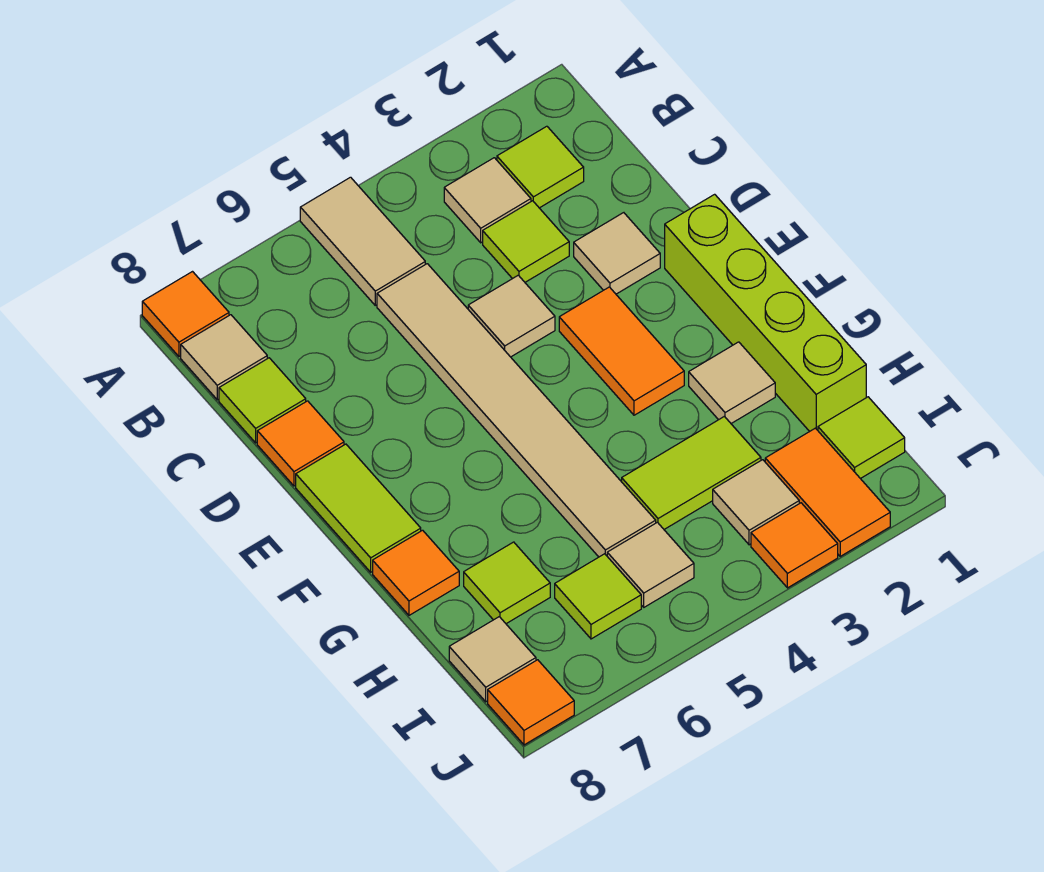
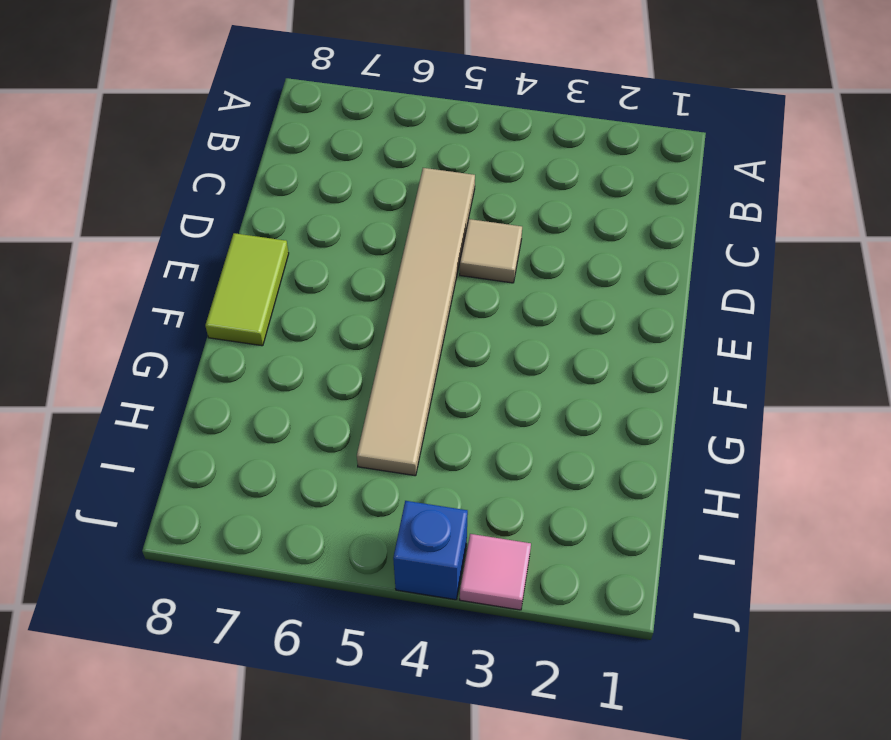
pink tile J3 level 1 -> orange tile J3 level 1
blue brick J4 level 1 -> none
none -> tan tile A5:B5 level 1
none -> orange tile A8 level 1
none -> lime tile B2 level 1

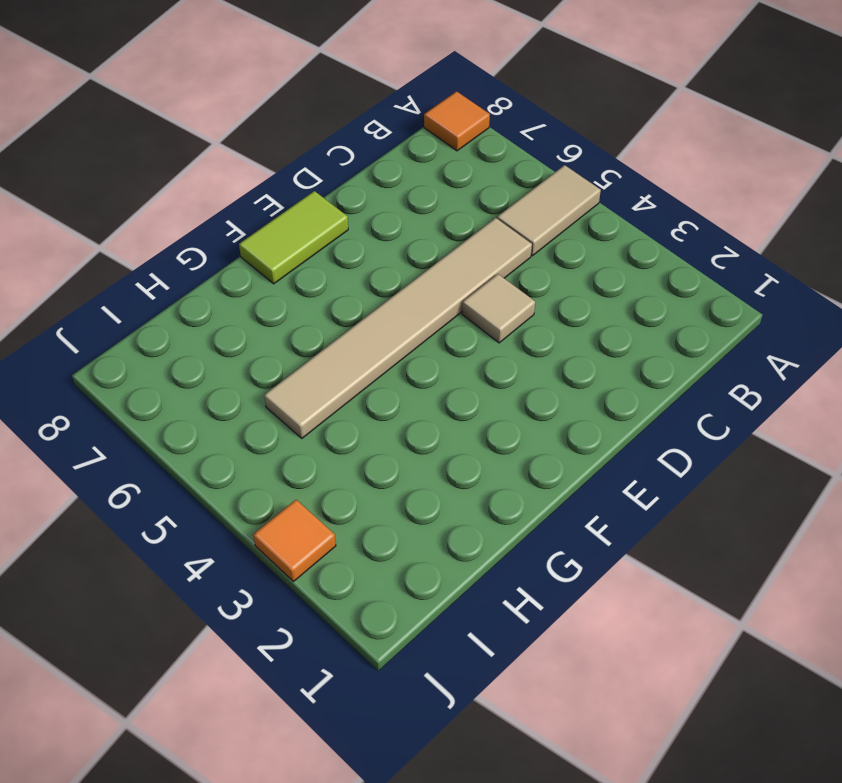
none -> lime tile B2 level 1
none -> tan tile B3 level 1
none -> tan tile B8 level 1

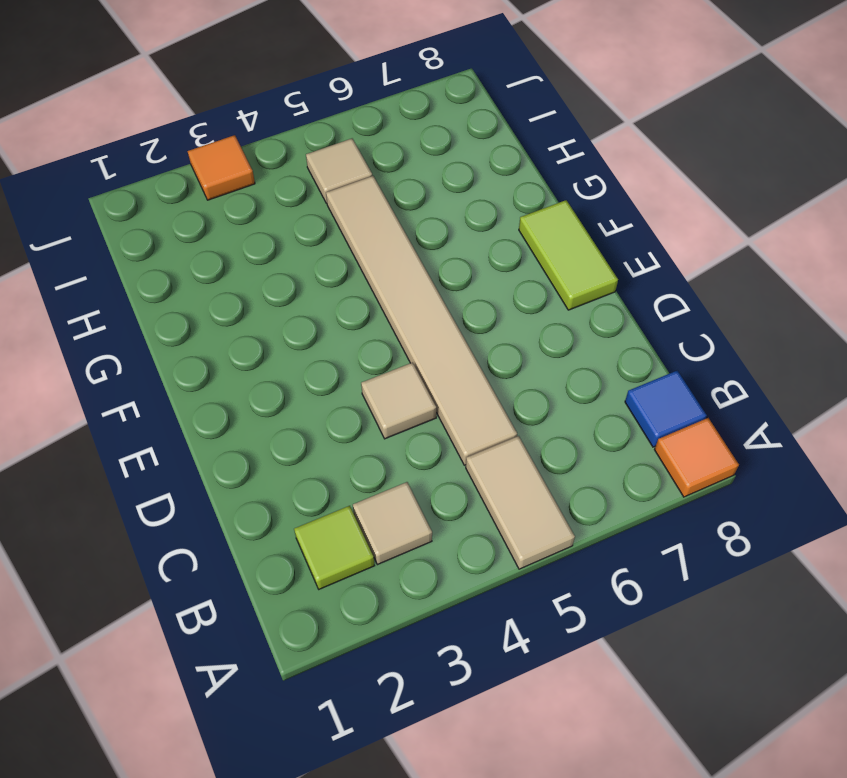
blue tile B8 level 1 -> tan tile B8 level 1
none -> lime tile C3 level 1
none -> lime tile C8 level 1
none -> tan tile D2 level 1

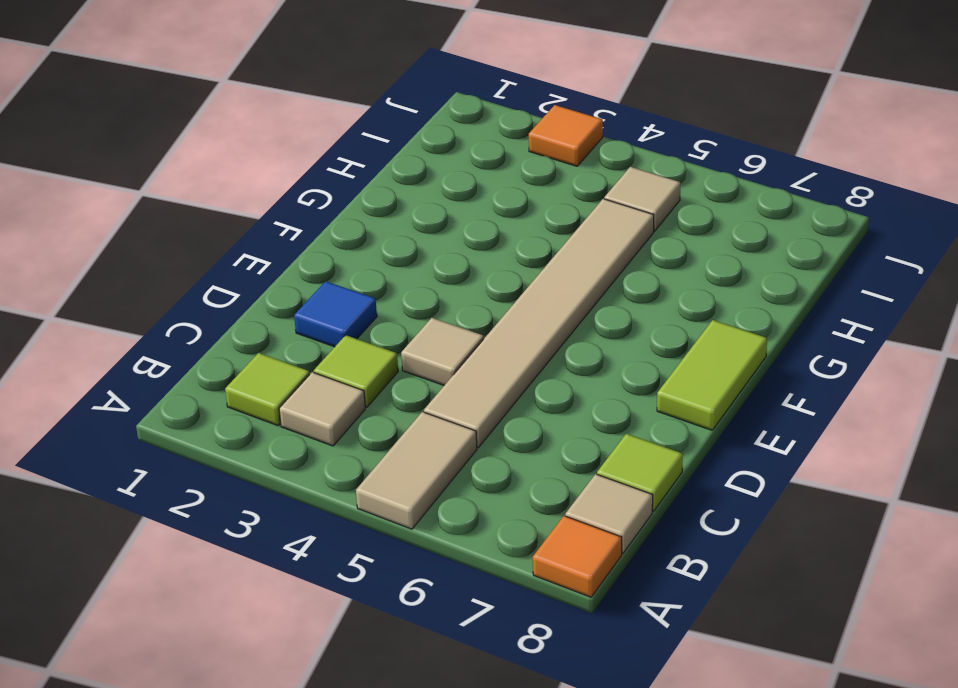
blue tile D2 level 1 -> tan tile D2 level 1
none -> orange tile D8 level 1
none -> lime brick E1:H1 level 1
none -> orange tile E3:F3 level 1

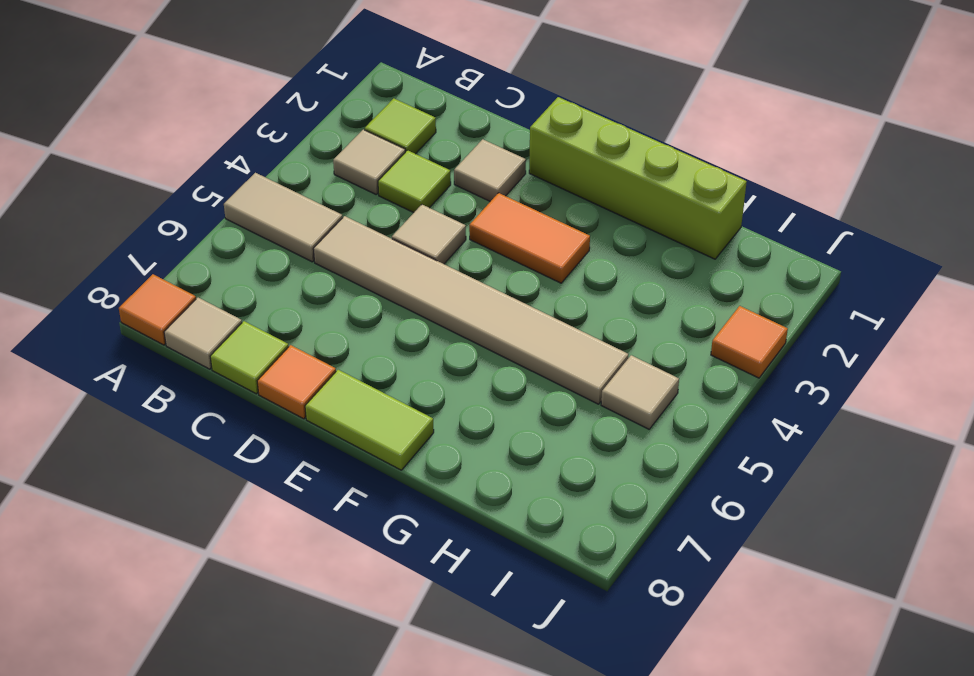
none -> tan tile G2 level 1
none -> orange tile G8 level 1
none -> lime tile H3:H4 level 1

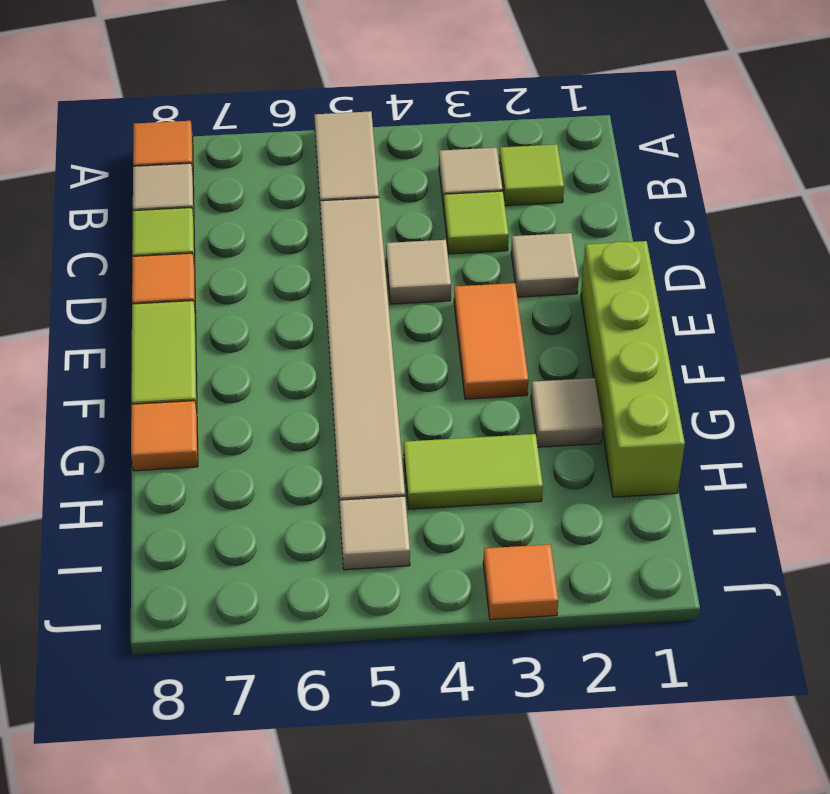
none -> lime tile H7 level 1
none -> lime tile I1 level 1
none -> orange tile I2:J2 level 1

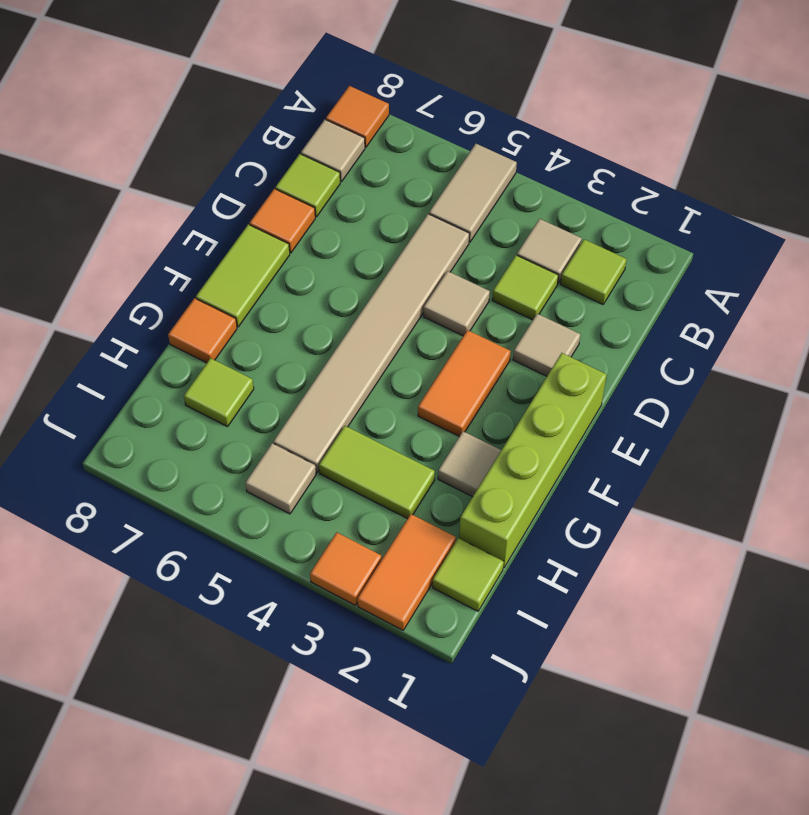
none -> tan tile I3 level 1
none -> lime tile I6 level 1
none -> tan tile I8 level 1

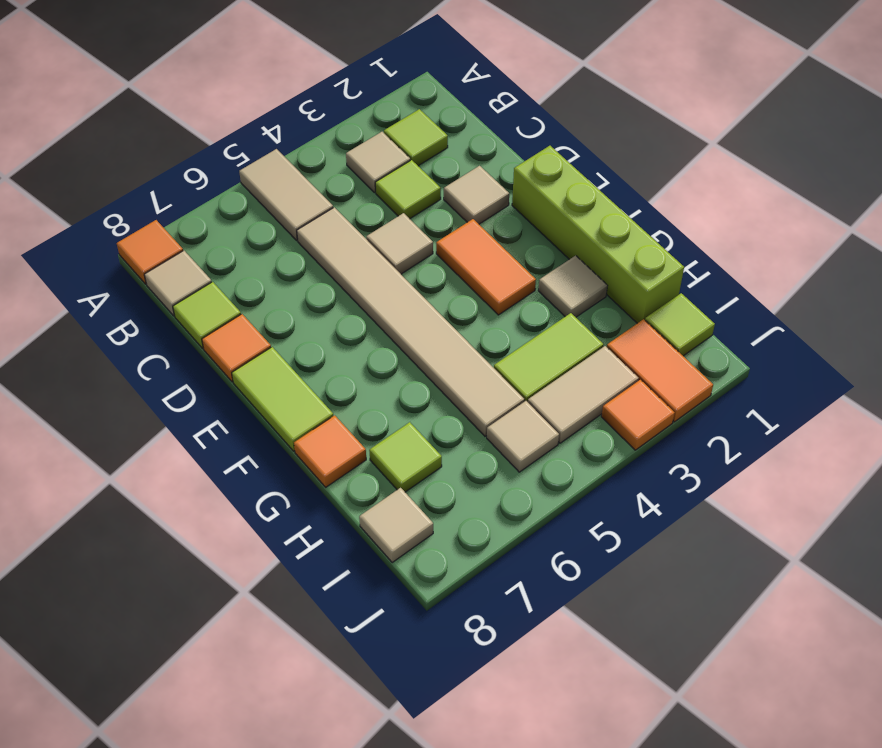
tan tile I3:I4 level 1 -> tan tile I3 level 1
none -> lime tile I6 level 1
none -> orange tile J8 level 1

